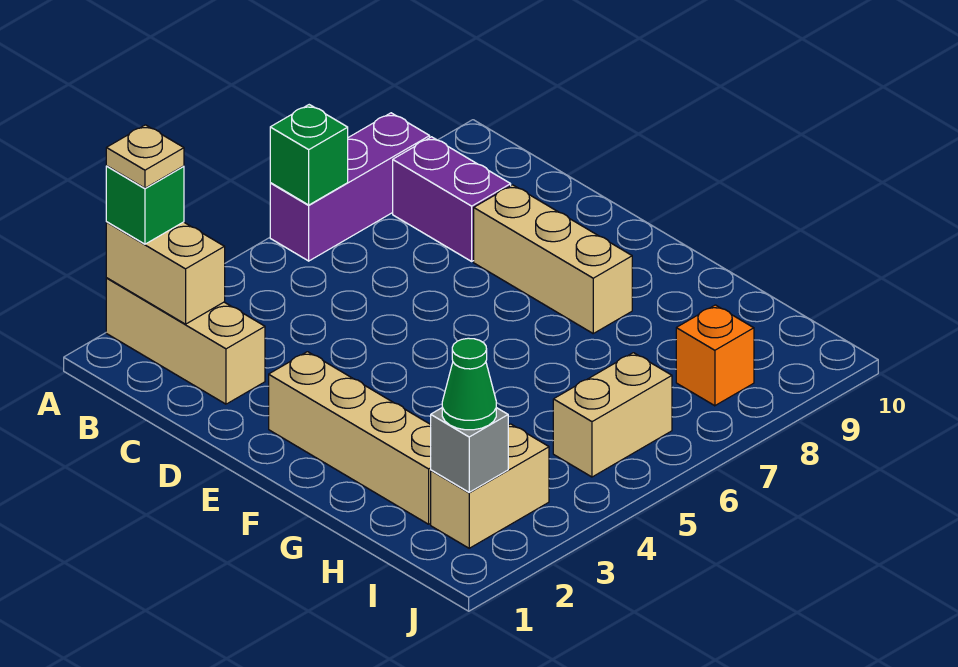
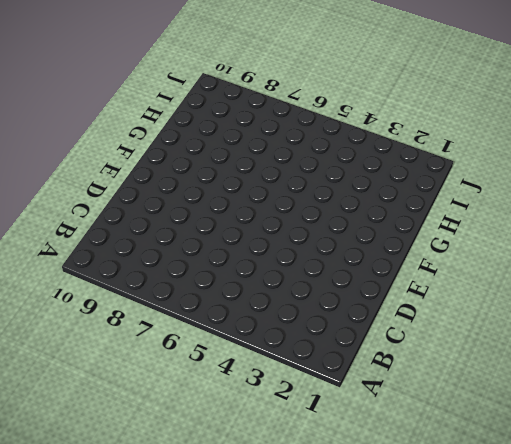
none -> tan brick A2:C2 level 1
none -> purple brick A6:A8 level 1
none -> purple brick B8:C8 level 1

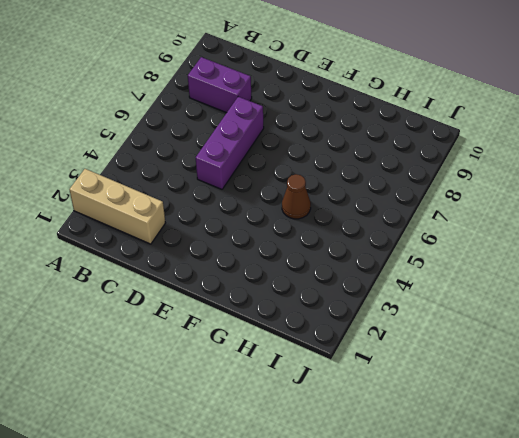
purple brick D5:D7 level 1 -> purple brick A6:A8 level 1
brown cone G5 level 1 -> none
none -> tan brick D8:F8 level 1
none -> tan brick E2:H2 level 1
none -> tan brick I2:I3 level 1

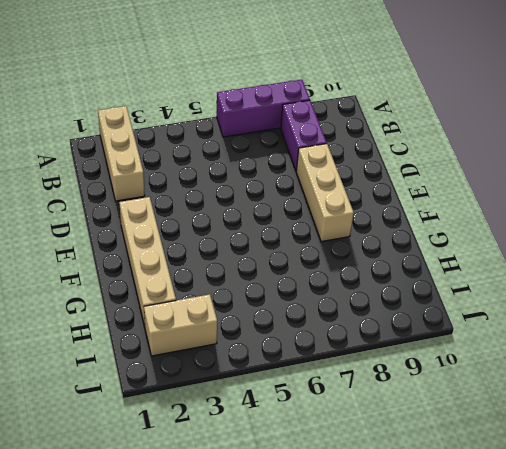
none -> tan brick I5:I6 level 1
none -> orange brick I8 level 1
none -> tan brick A2:B2 level 2

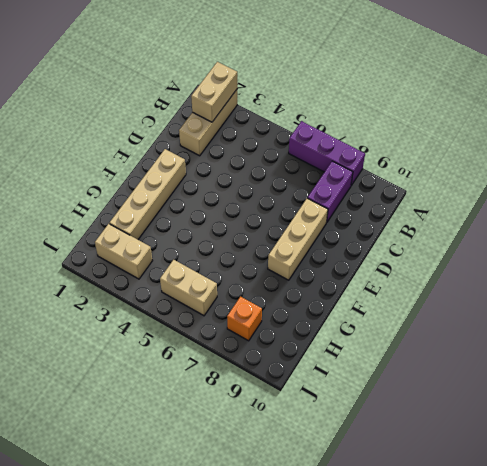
none -> green brick A6 level 2
none -> grey brick I2 level 2
none -> green brick A2 level 3

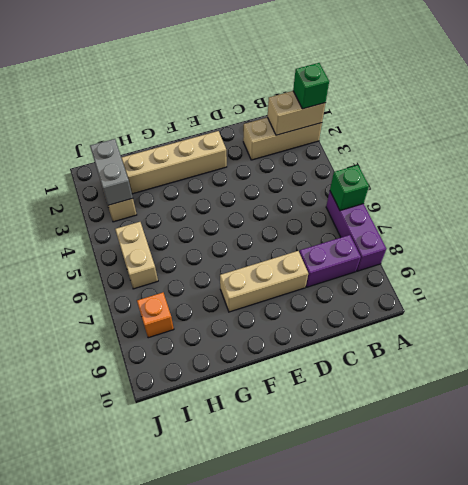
grey brick I2:I3 level 2 -> grey brick I2 level 2
none -> green cone I2 level 3
none -> tan plate A2 level 4

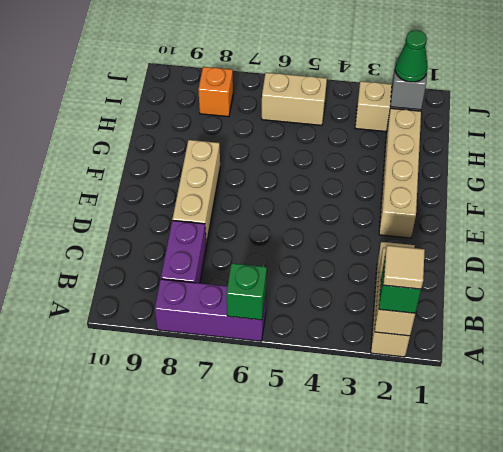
tan tile A2 level 4 -> tan plate A2 level 4

